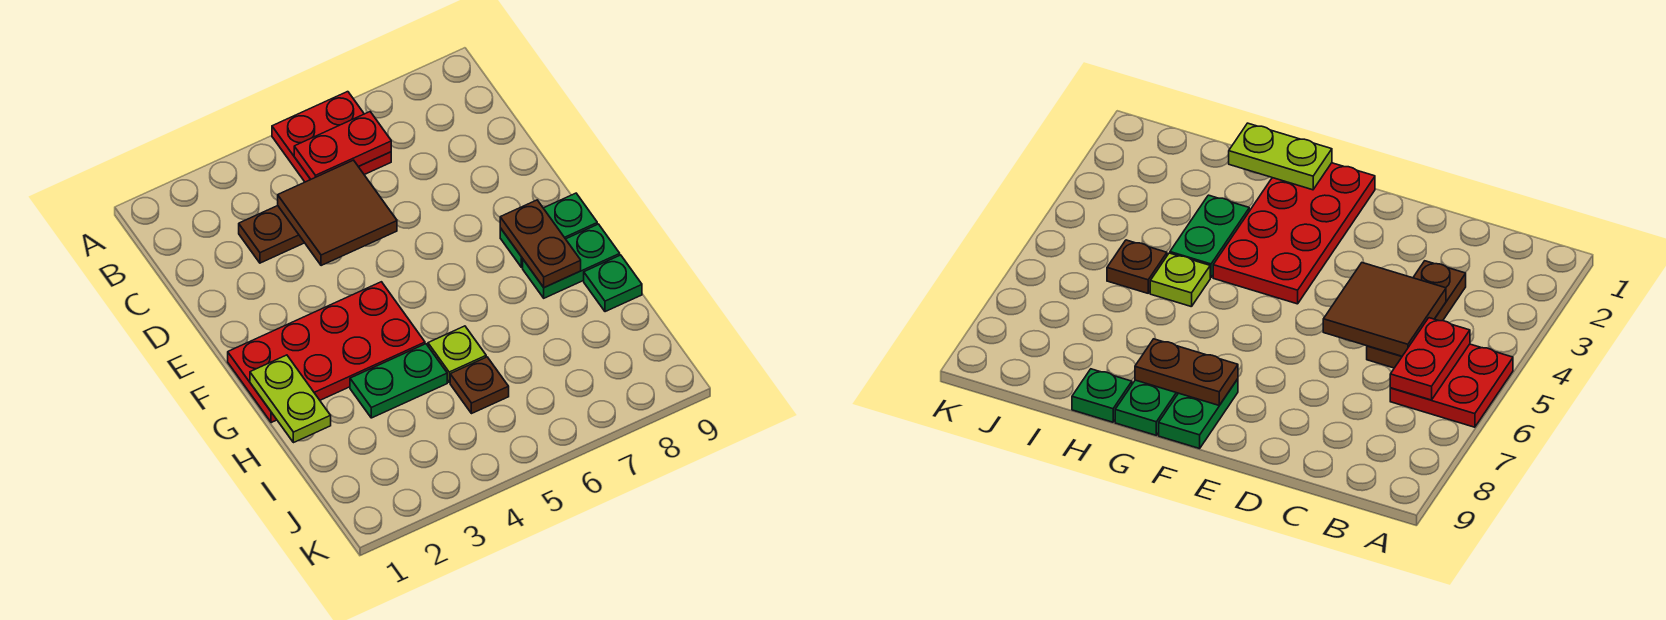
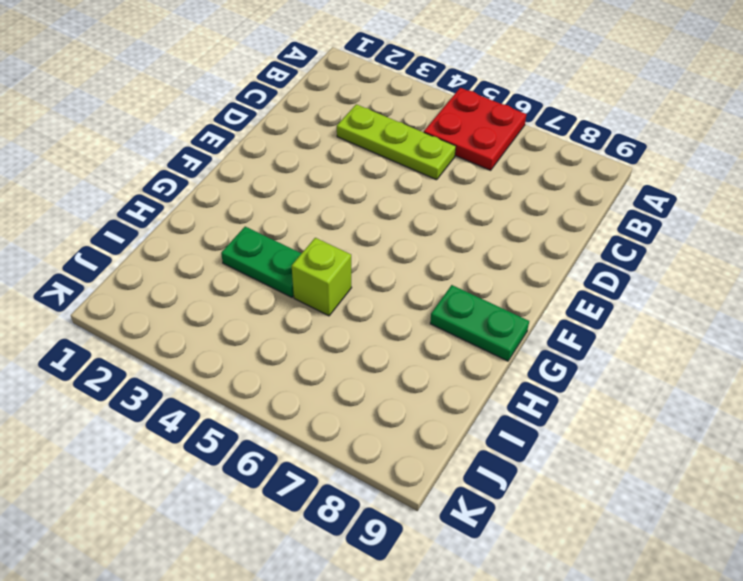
lime plate C3:C5 level 1 -> brown plate C3:C5 level 1
lime brick H5 level 1 -> lime plate H5 level 1
none -> red plate F1:G4 level 1
none -> green plate F8:F9 level 1
none -> green plate H9 level 1

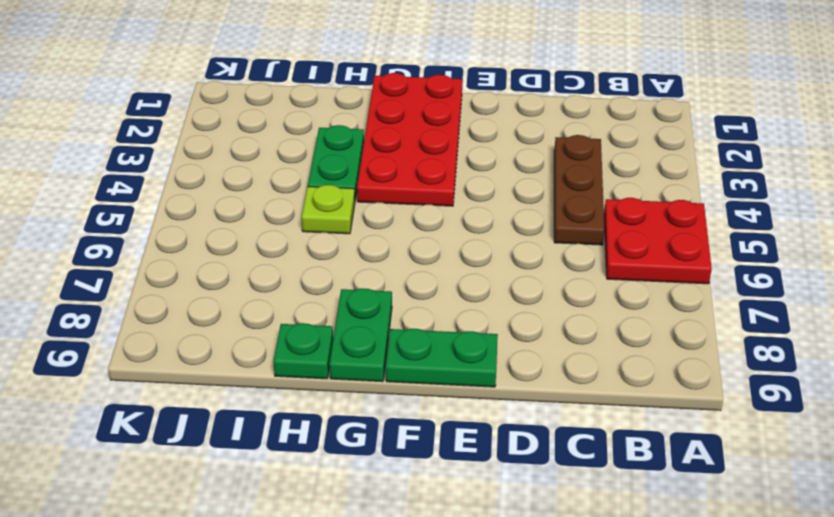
green plate E9:F9 level 1 -> green plate F8:F9 level 1
none -> brown plate I5 level 1
none -> red plate B5:B6 level 2
none -> brown tile C4:D5 level 2

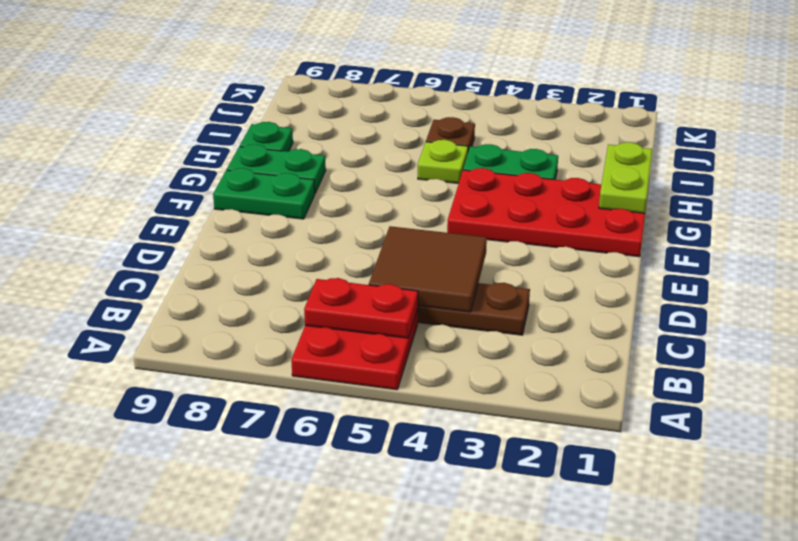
none -> brown plate F8:G8 level 2

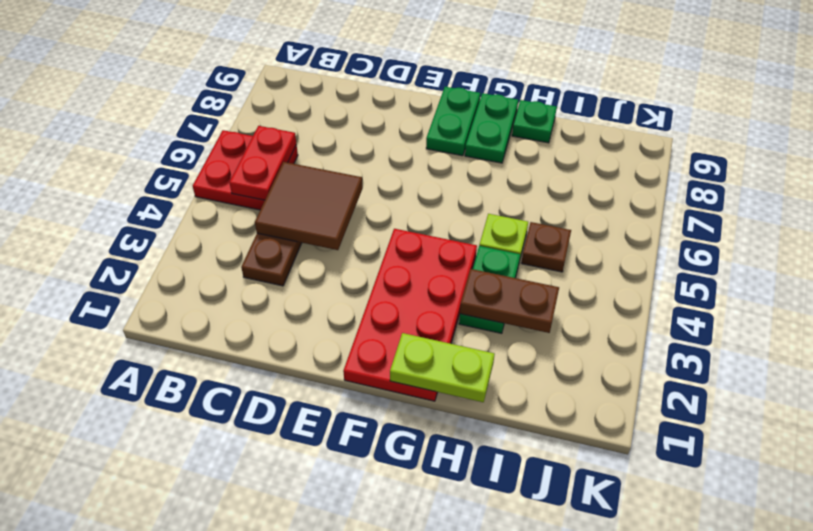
brown plate H3:I3 level 2 -> brown plate F8:G8 level 2

